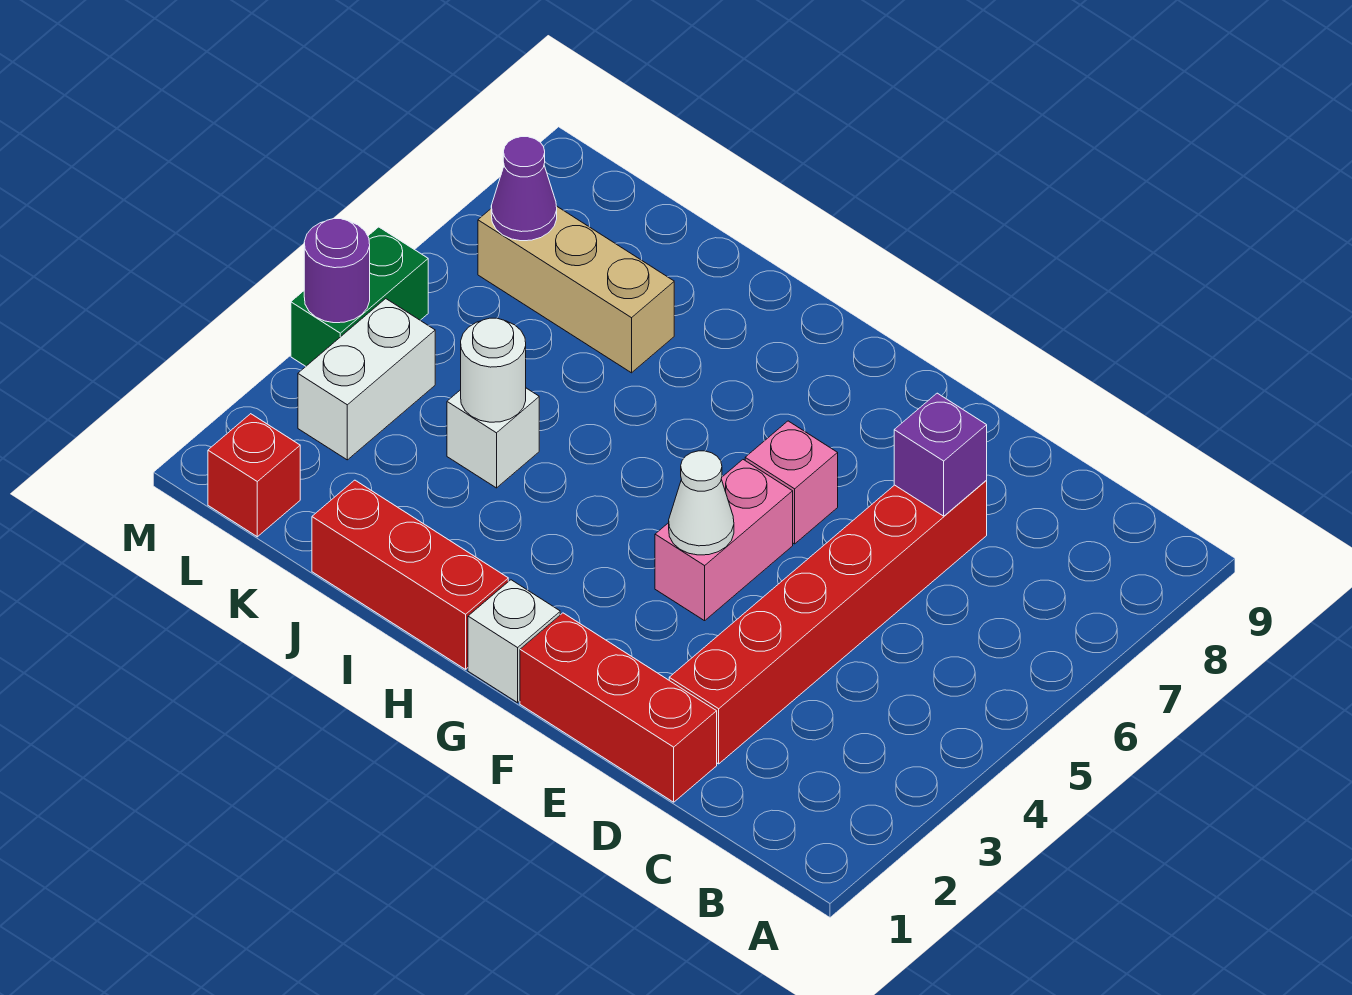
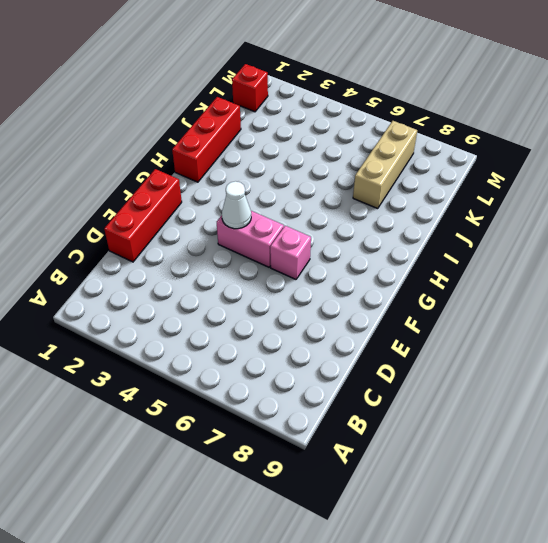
none -> red brick D2:D7 level 1
none -> white brick G1 level 1
none -> white brick J4 level 1

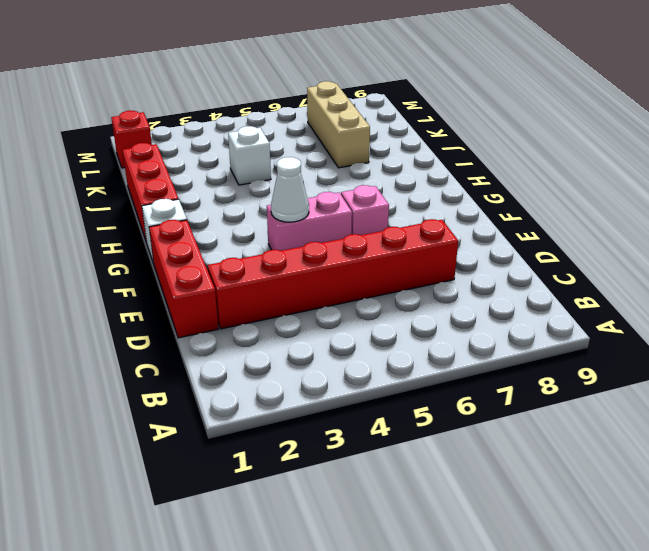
none -> white brick L3:L4 level 1
none -> green brick M4:M5 level 1
none -> purple brick D7 level 2

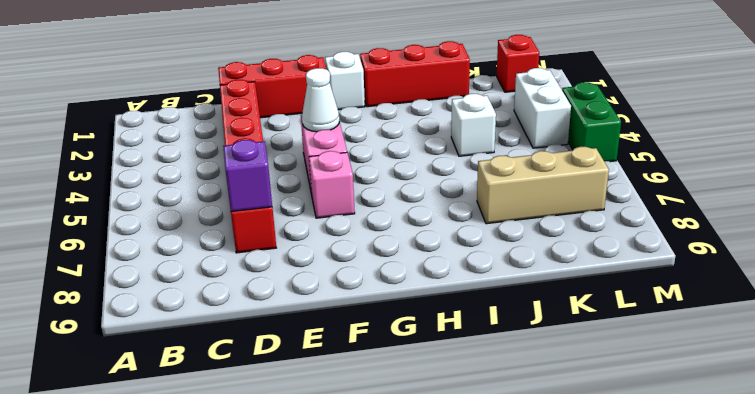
none -> white round brick J4 level 2
none -> purple cone L7 level 2
none -> purple round brick M4 level 2

